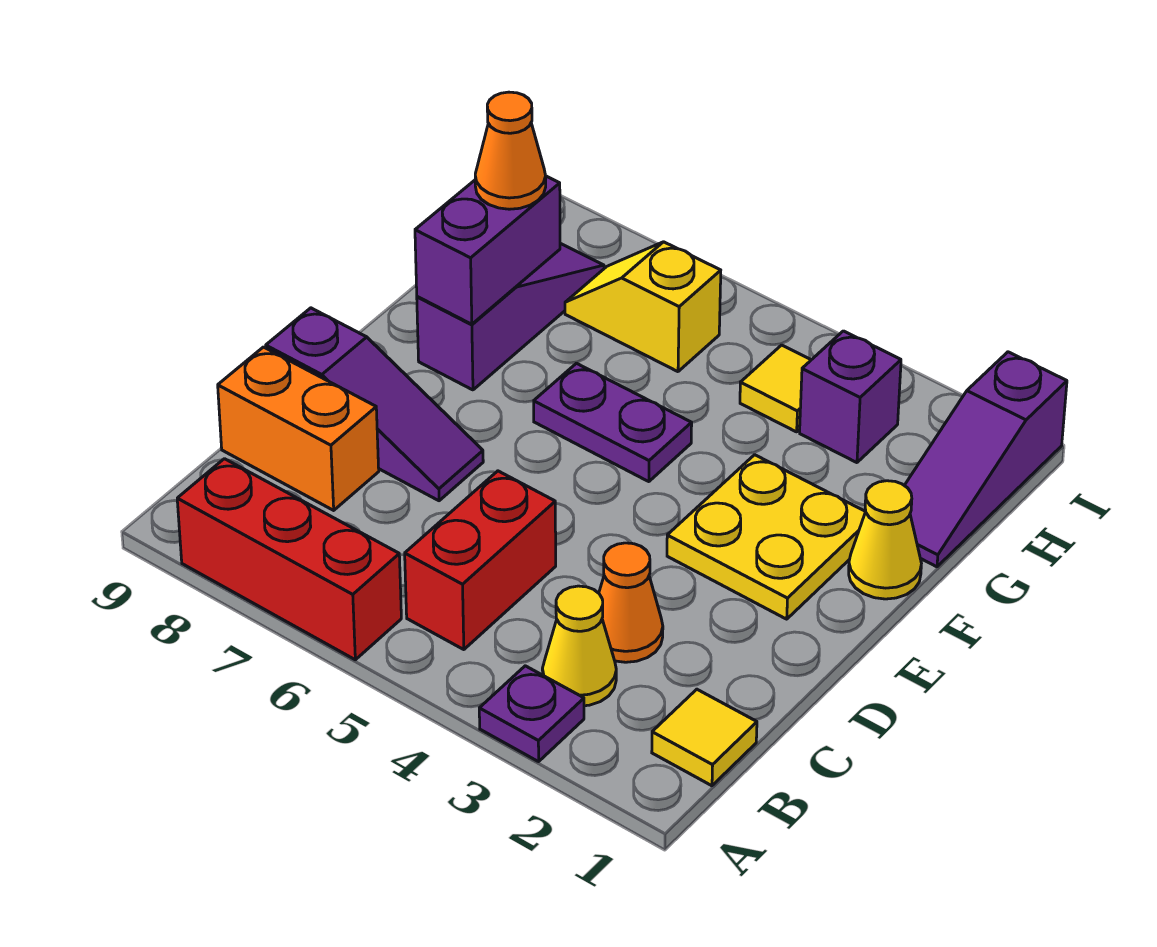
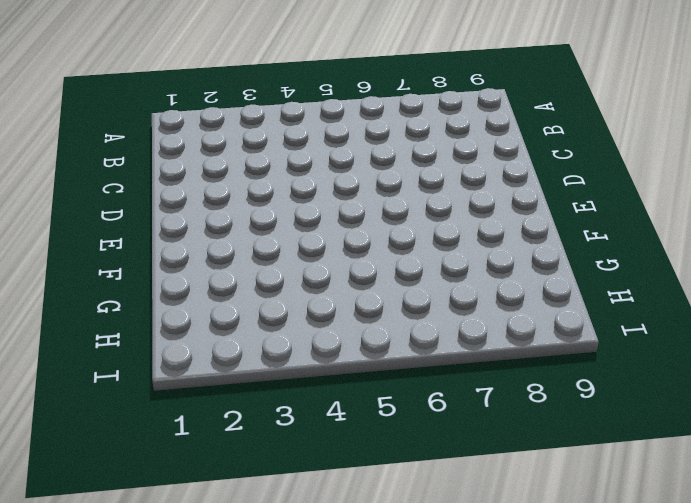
none -> purple plate A3 level 1
none -> red brick A6:A8 level 1
none -> yellow tile B1 level 1

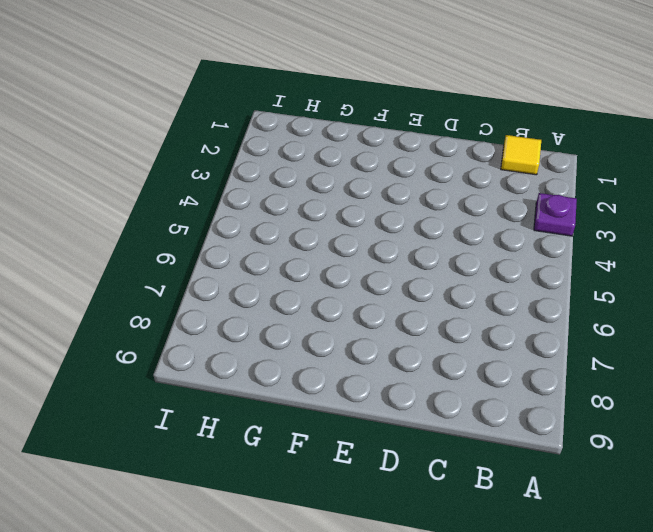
none -> red brick A6:A8 level 1
none -> yellow cone B3 level 1
none -> red brick B5:C5 level 1

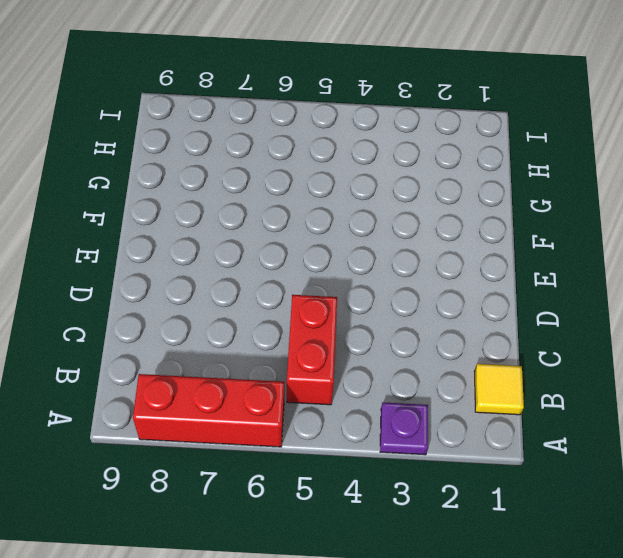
none -> yellow cone B3 level 1
none -> orange cone C3 level 1
none -> orange brick C8:C9 level 1

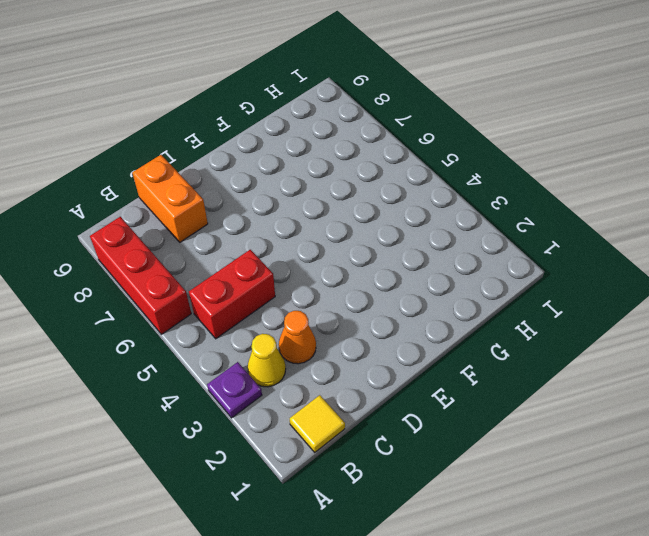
none -> purple slope D7:D9 level 1 top 9
none -> yellow plate E2:F3 level 1
none -> yellow cone F1 level 1

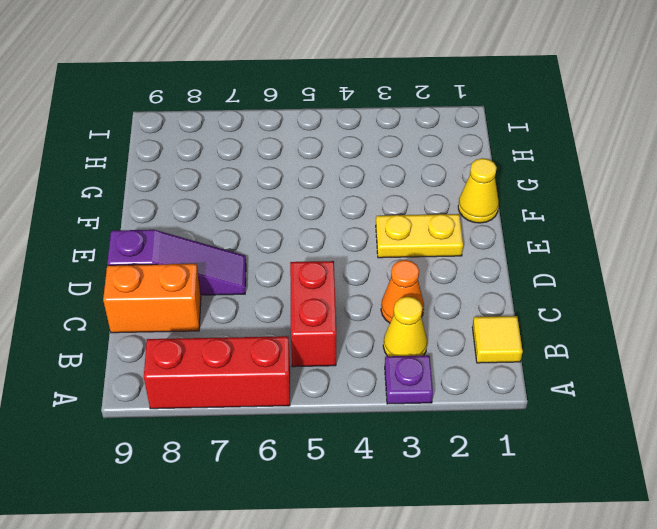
yellow plate E2:E3 level 1 -> yellow plate E2:F3 level 1
none -> purple plate F5:F6 level 1
none -> purple slope F8:H8 level 1 top F
none -> purple slope G1:I1 level 1 top I

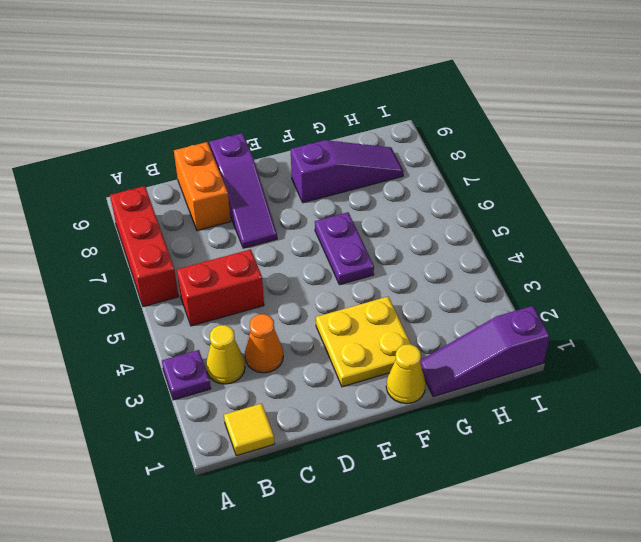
none -> purple brick H3 level 1
none -> yellow tile H4 level 1
none -> yellow slope H6:H7 level 1 top 6

